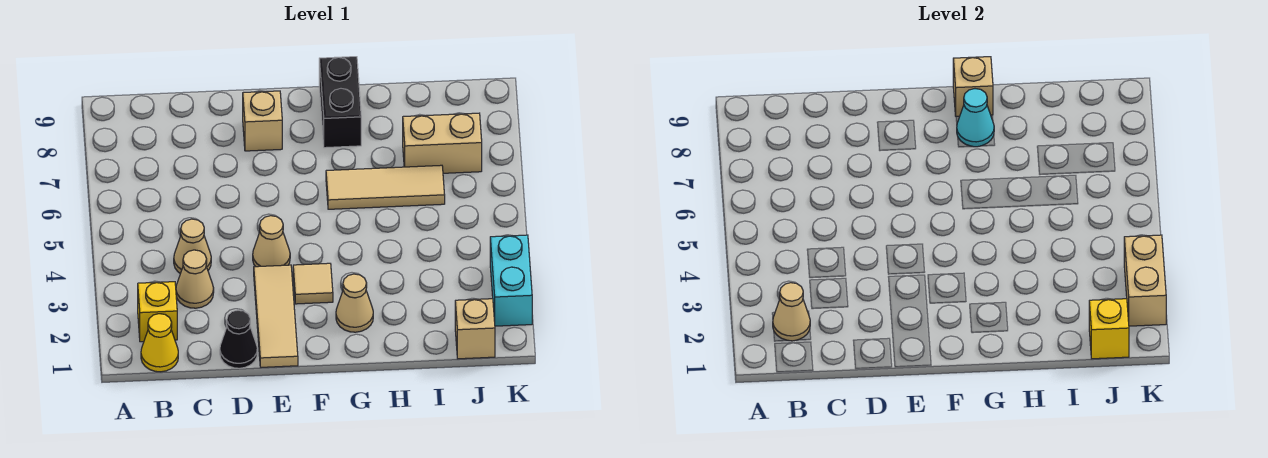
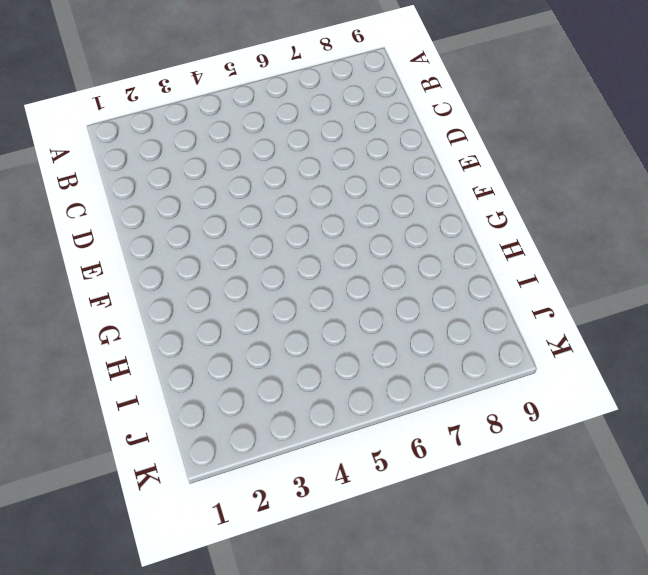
none -> yellow cone B1 level 1
none -> yellow brick B2 level 1
none -> tan cone C3 level 1

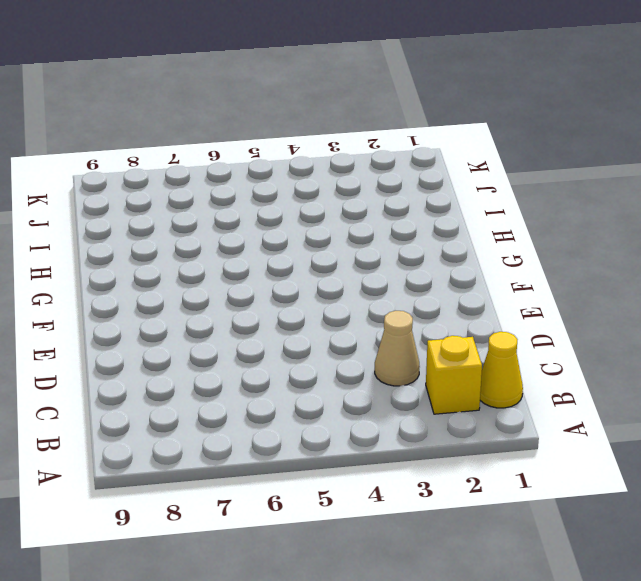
none -> tan cone C4 level 1
none -> black cone D1 level 1
none -> tan tile E1:E3 level 1

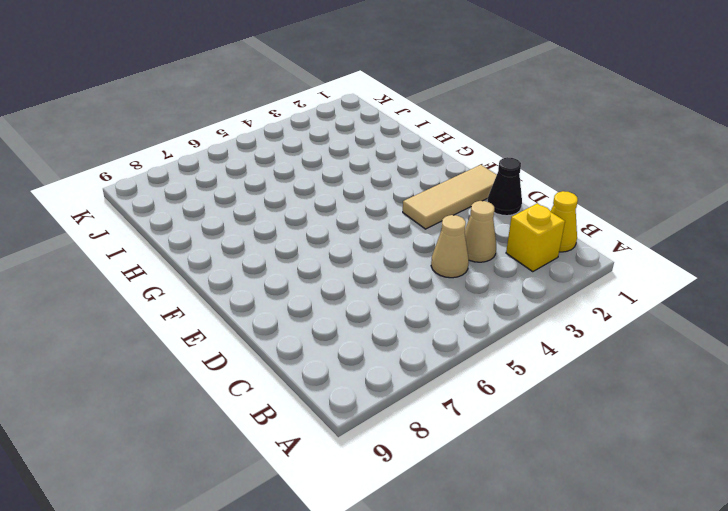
none -> tan cone E4 level 1
none -> tan brick E8 level 1
none -> tan tile F3 level 1

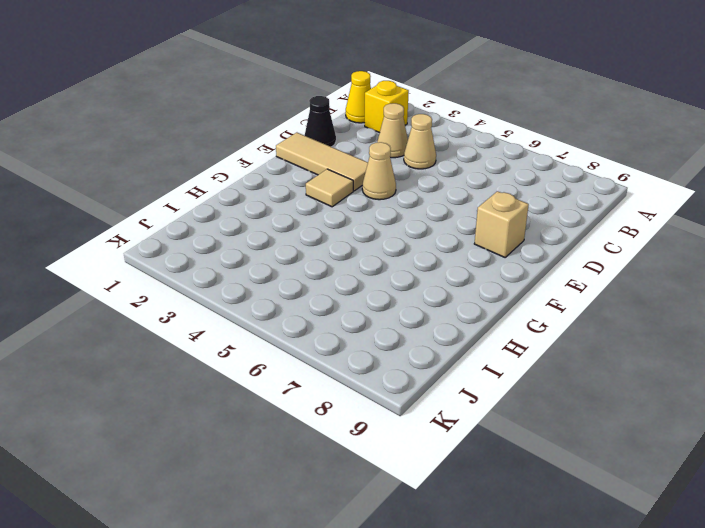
none -> tan cone G2 level 1
none -> tan tile G6:I6 level 1
none -> black brick G8:G9 level 1

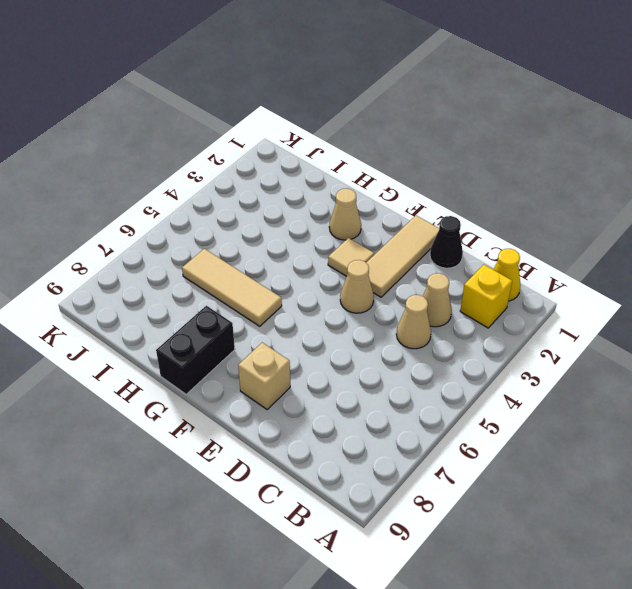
none -> tan brick I7:J7 level 1
none -> tan brick J1 level 1
none -> cyan brick K2:K3 level 1

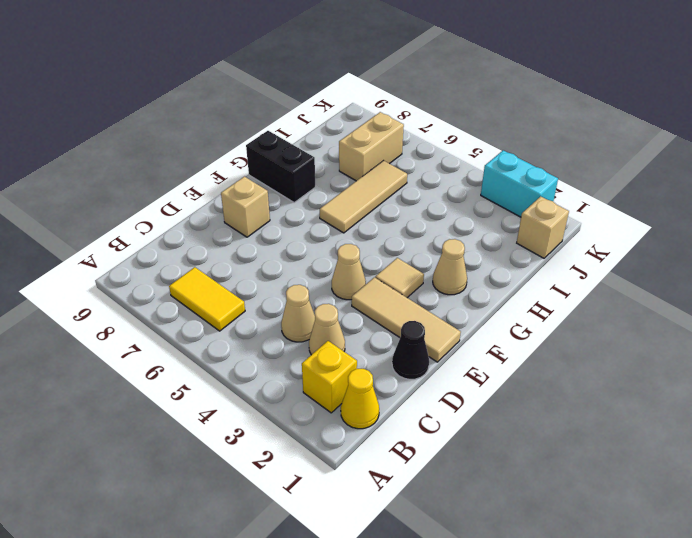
yellow tile B6:B7 level 1 -> none
none -> tan cone B2 level 2
none -> cyan cone G8 level 2
none -> tan brick G9 level 2

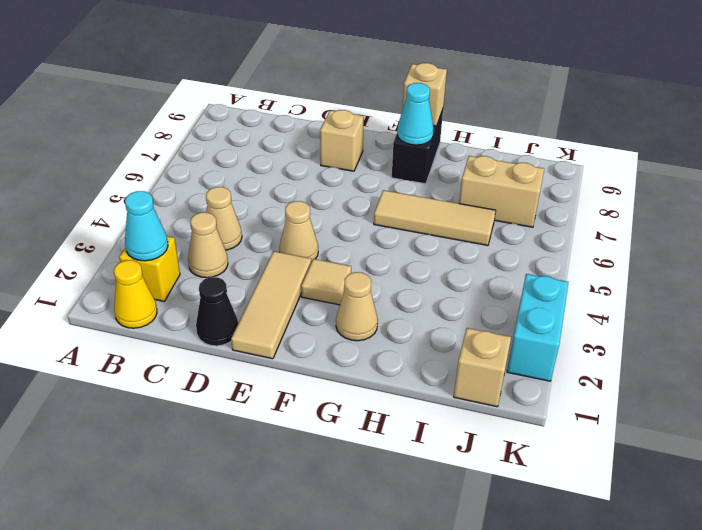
cyan cone B2 level 2 -> tan cone B2 level 2
none -> yellow brick J1 level 2
none -> tan brick K2:K3 level 2

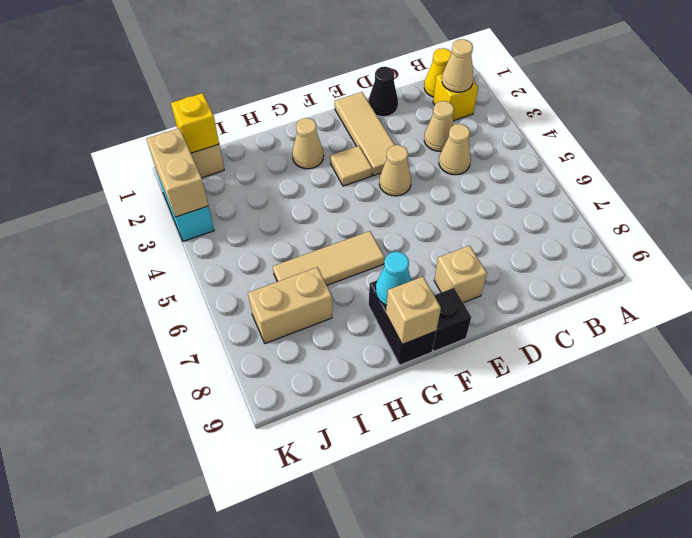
black brick F9 level 1 -> none

